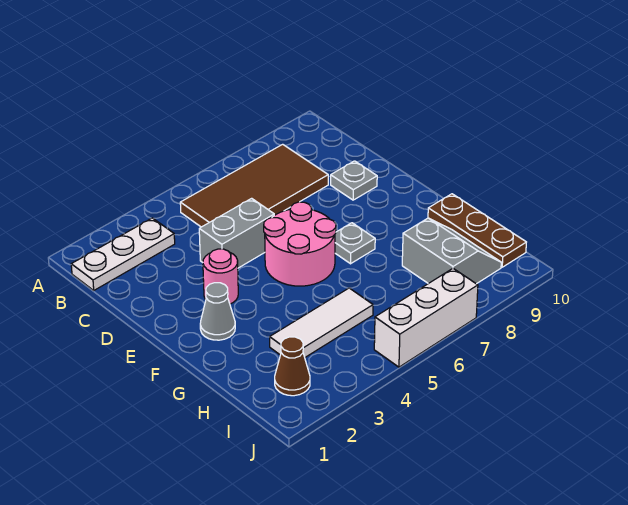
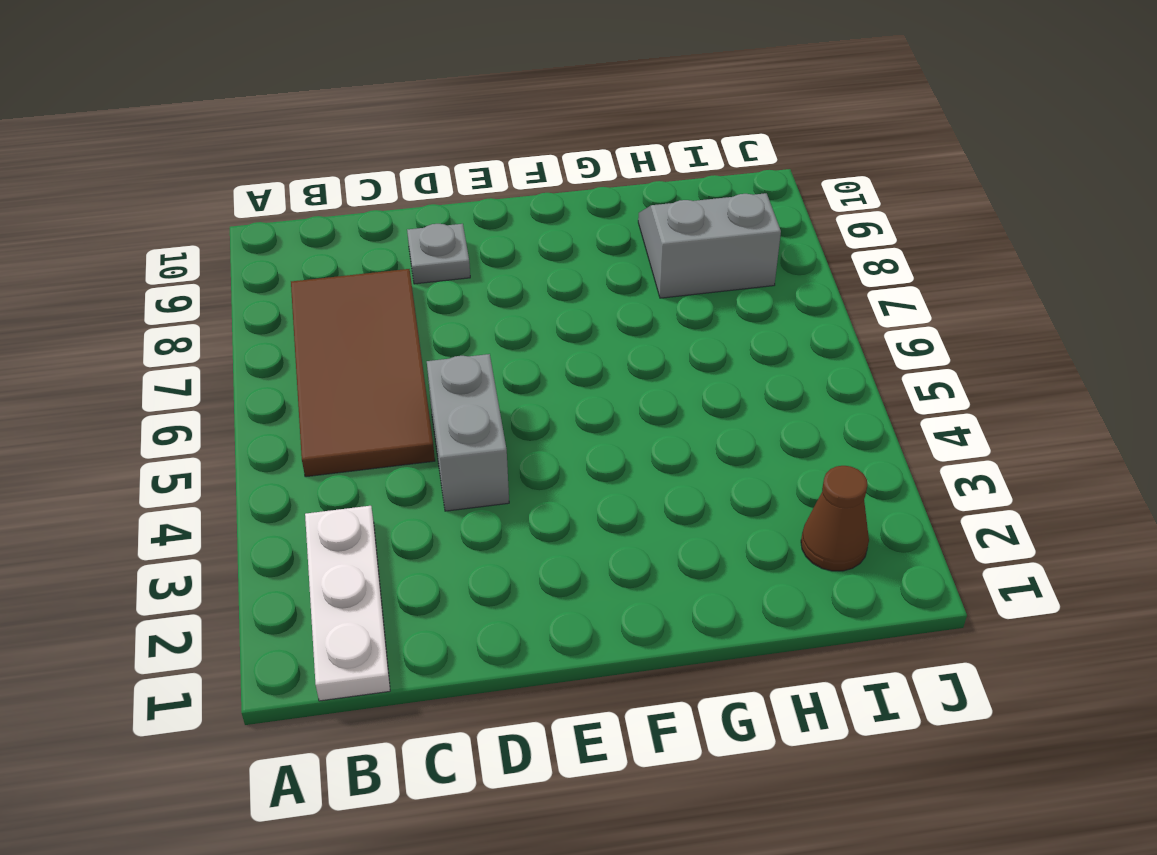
none -> pink round brick E3 level 1
none -> pink round brick E5:F6 level 1
none -> grey cone F2 level 1

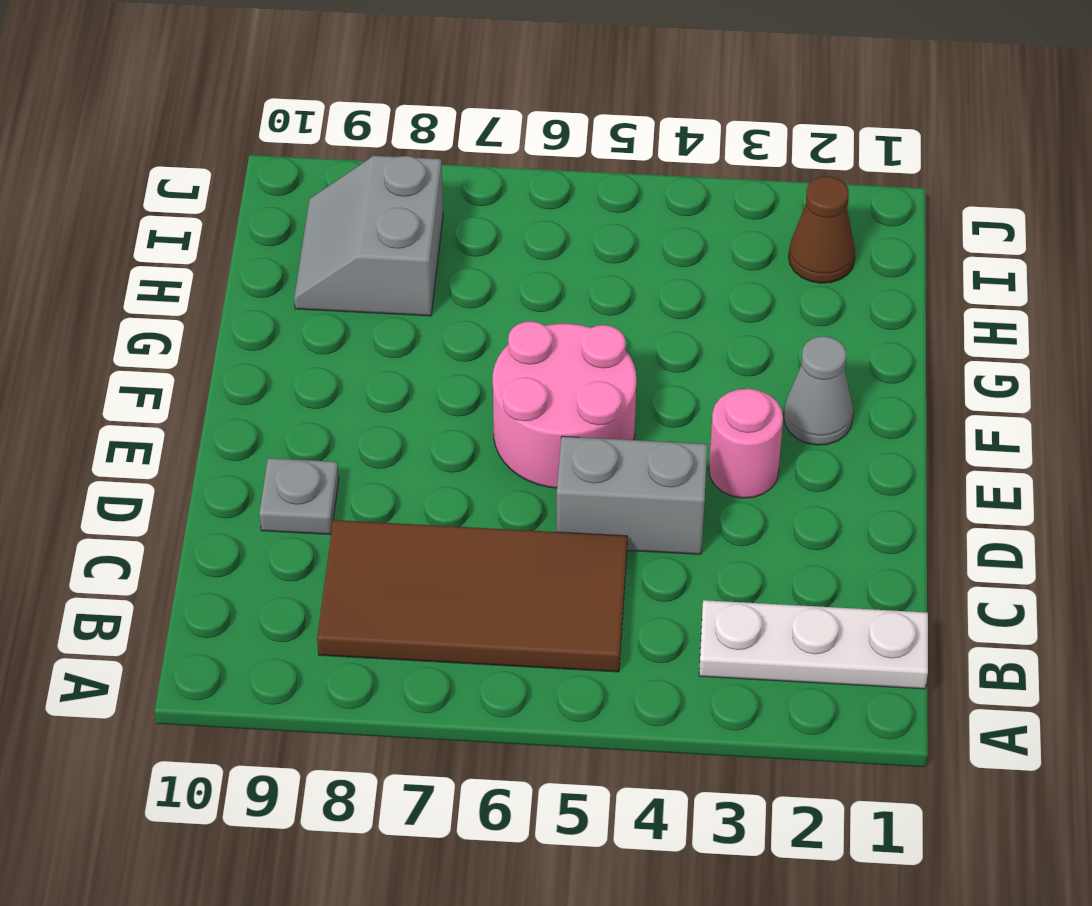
none -> grey plate F7 level 1
none -> brown plate G10:I10 level 1
none -> white tile H3:H5 level 1

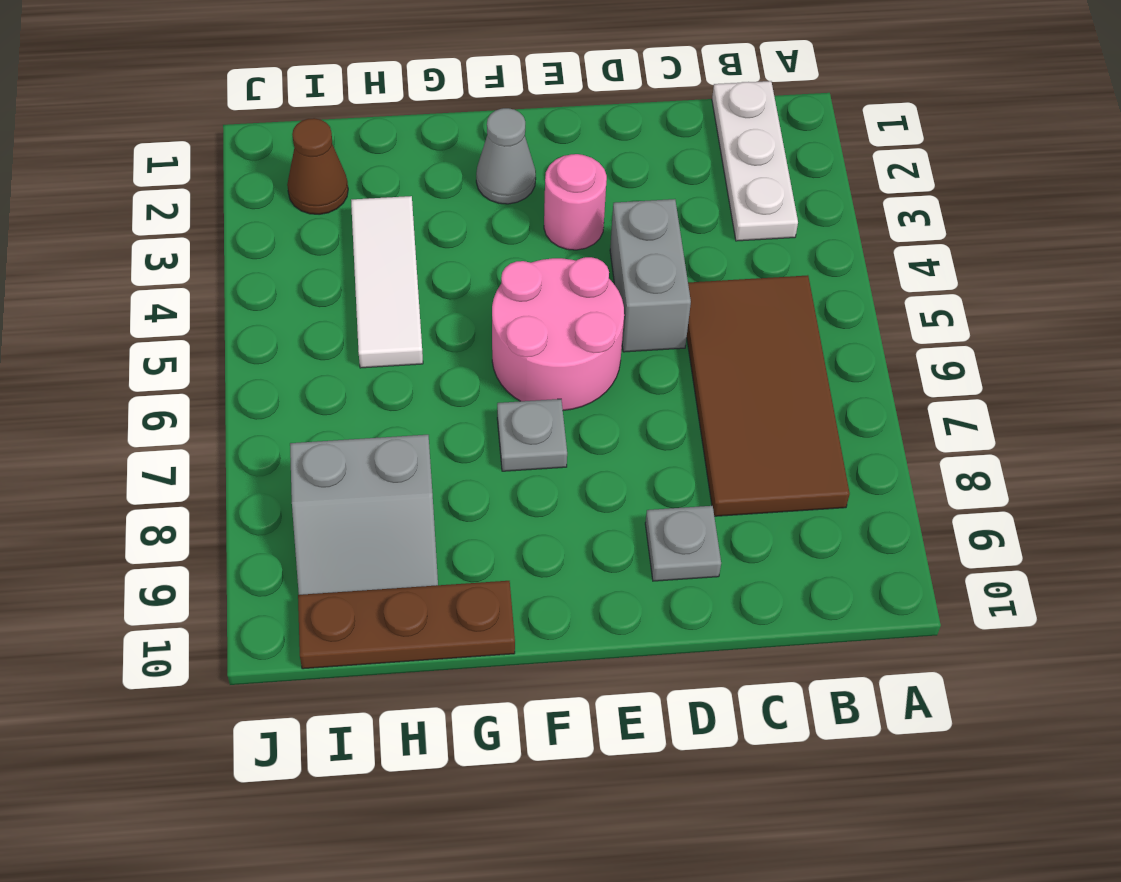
none -> white brick J5:J7 level 1

